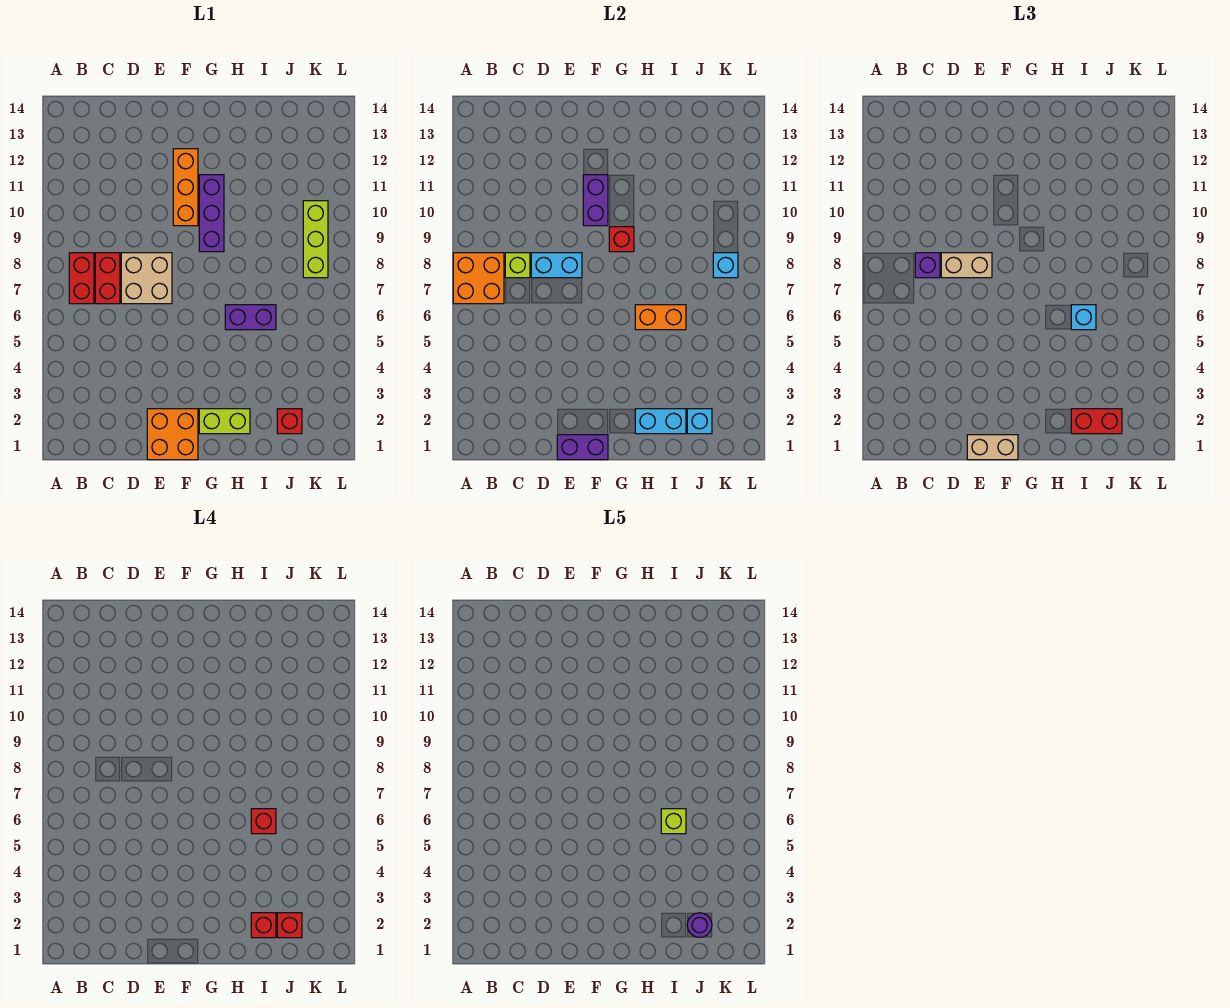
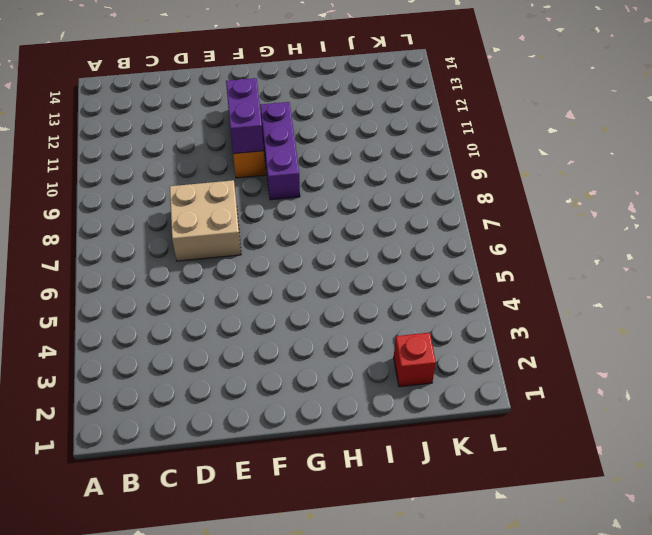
none -> red brick B7:B8 level 1
none -> red brick C7:C8 level 1
none -> orange brick E1:F2 level 1
none -> lime brick G2:H2 level 1

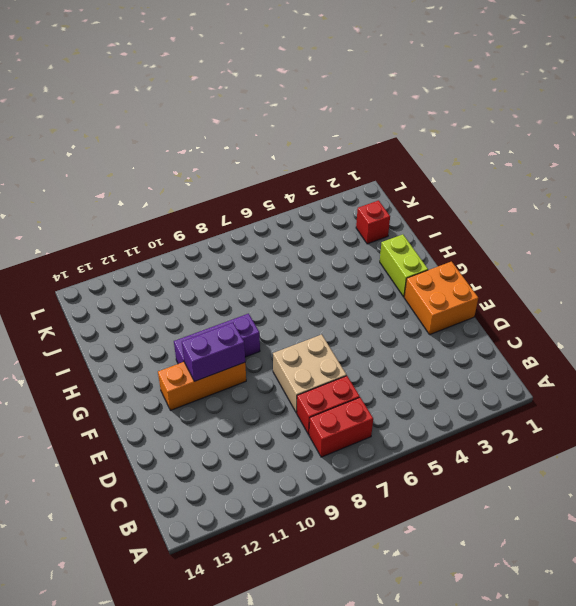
none -> purple brick H6:I6 level 1
none -> lime brick K8:K10 level 1
none -> orange brick A7:B8 level 2
none -> lime brick C8 level 2

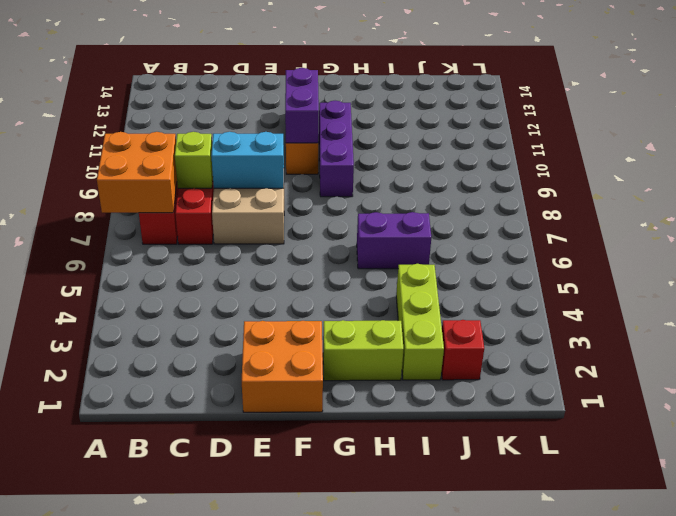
lime brick I2:I4 level 1 -> lime brick K8:K10 level 1
none -> purple brick E1:F1 level 2
none -> red brick G9 level 2
none -> cyan brick H2:I2 level 2
none -> orange brick H6:I6 level 2

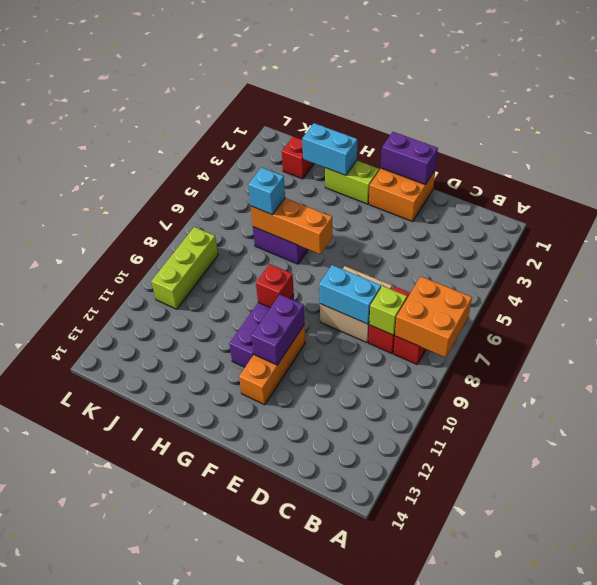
orange brick G6:I6 level 2 -> orange brick H6:I6 level 2
none -> cyan brick J2 level 2
none -> cyan brick K8 level 2
none -> purple brick C8 level 3
none -> tan brick D8:E8 level 3

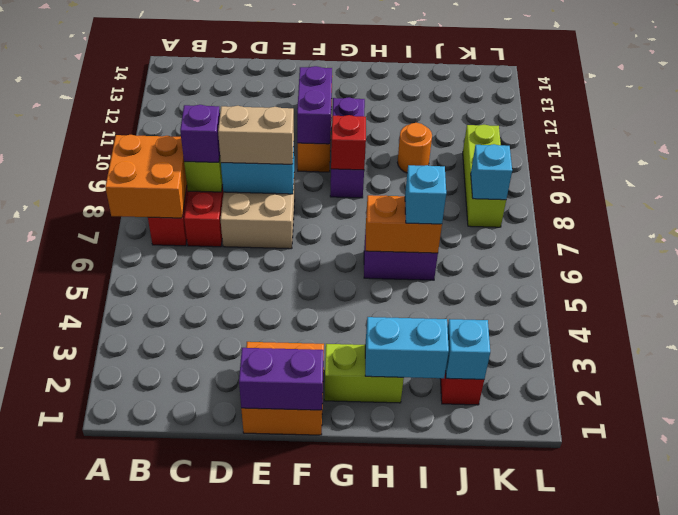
orange round brick I10 level 1 -> none
none -> tan brick E1:F1 level 3
none -> red brick I2:J2 level 3
none -> red brick I2 level 4
none -> red brick I6 level 4

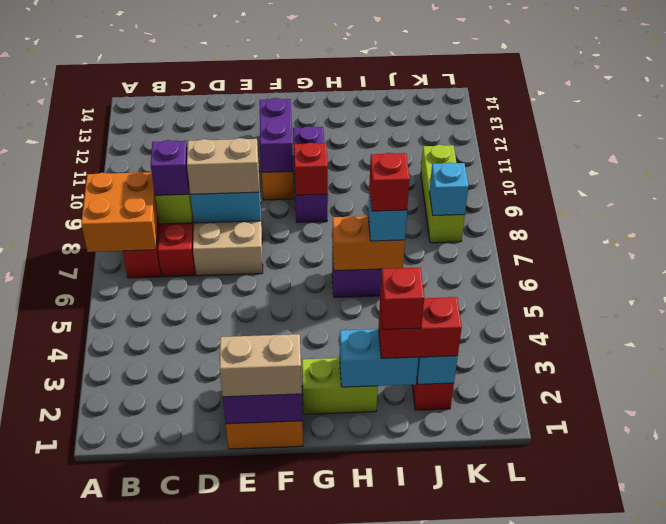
none -> red brick J2 level 4
none -> lime brick I6 level 5
none -> purple round brick J2 level 5

